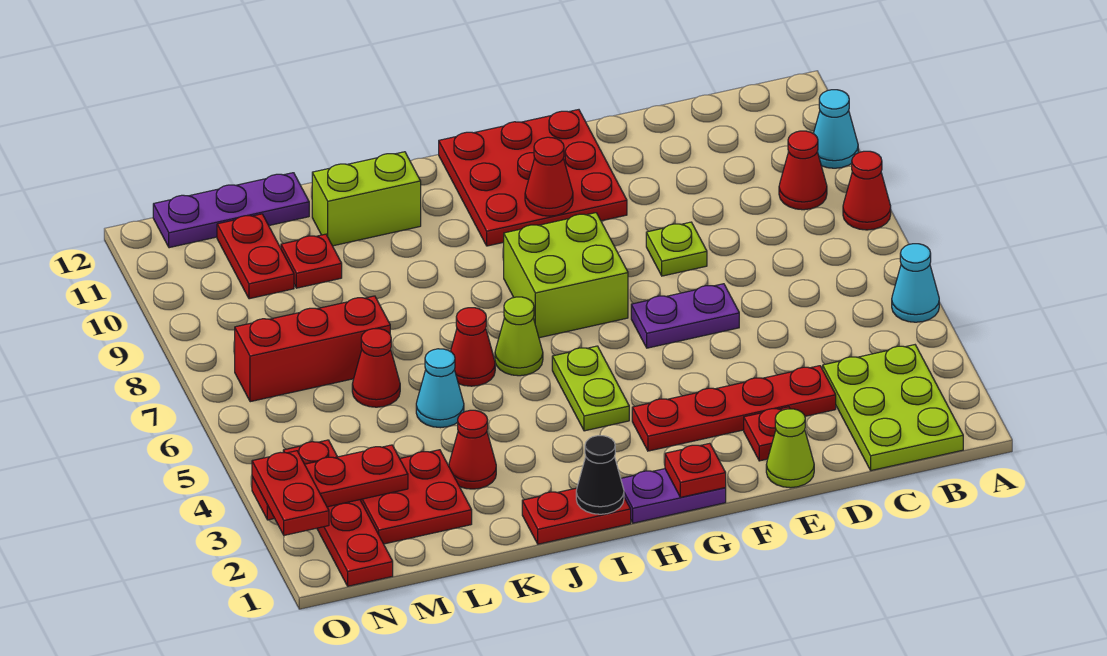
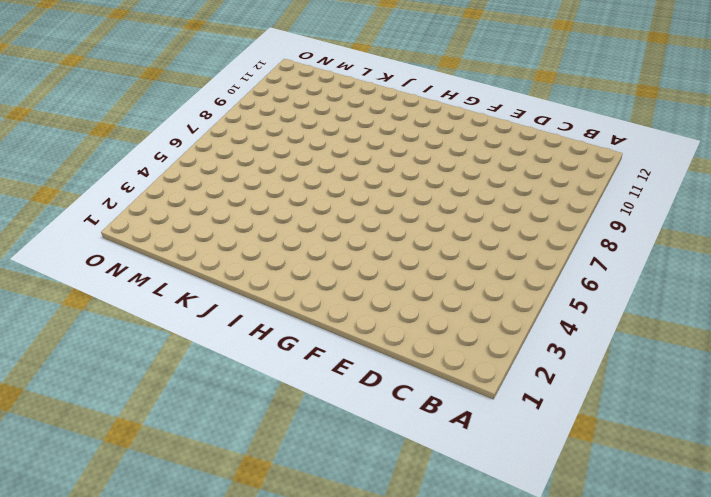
none -> cyan cone A5 level 1
none -> red cone A8 level 1
none -> cyan cone A10 level 1
none -> lime plate B1:C3 level 1

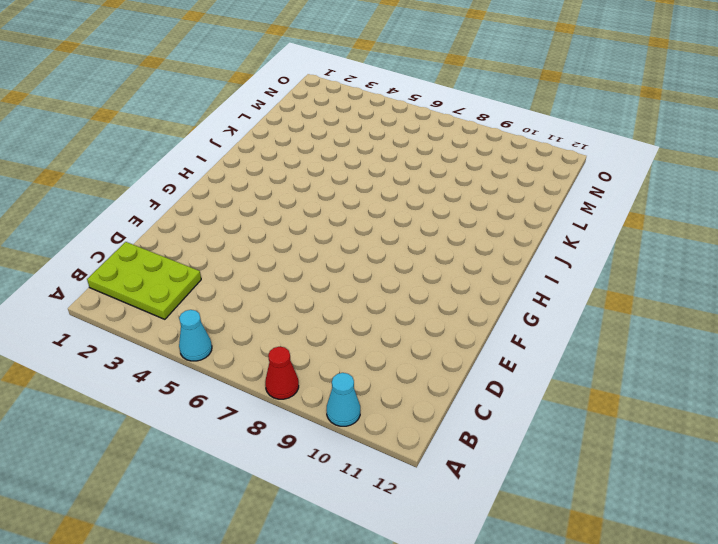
none -> red cone B9 level 1
none -> red plate D3:G3 level 1
none -> lime cone E1 level 1
none -> red plate E2 level 1

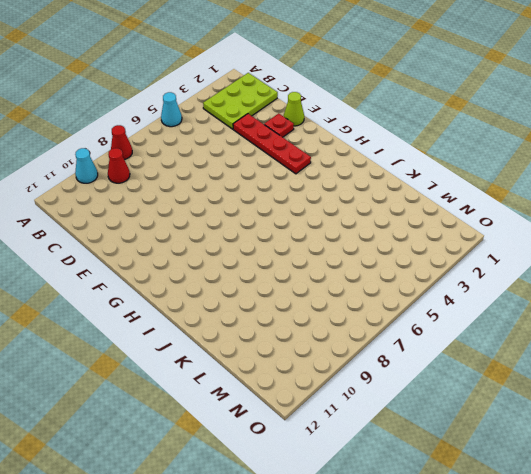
none -> purple plate E6:F6 level 1
none -> lime plate E8 level 1
none -> red plate F10:H12 level 1
none -> purple plate G1:H1 level 1

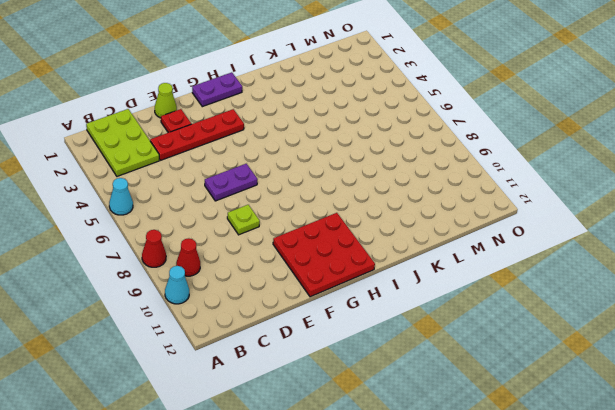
none -> lime brick G7:H8 level 1
none -> lime plate H4:H5 level 1
none -> red plate I1:J1 level 1
none -> lime cone I6 level 1

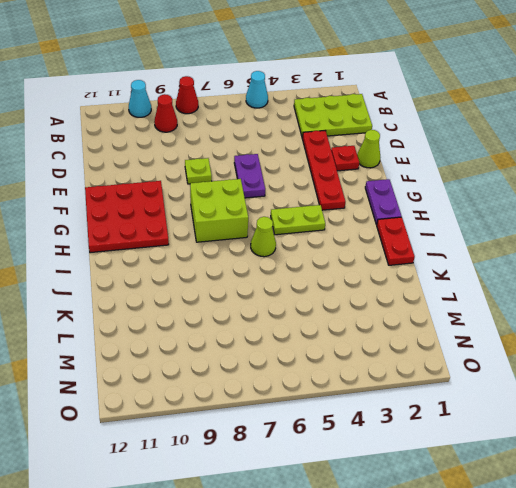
none -> red cone J6 level 1
none -> lime brick J11:K11 level 1
none -> red cone K3 level 1
none -> cyan cone K5 level 1

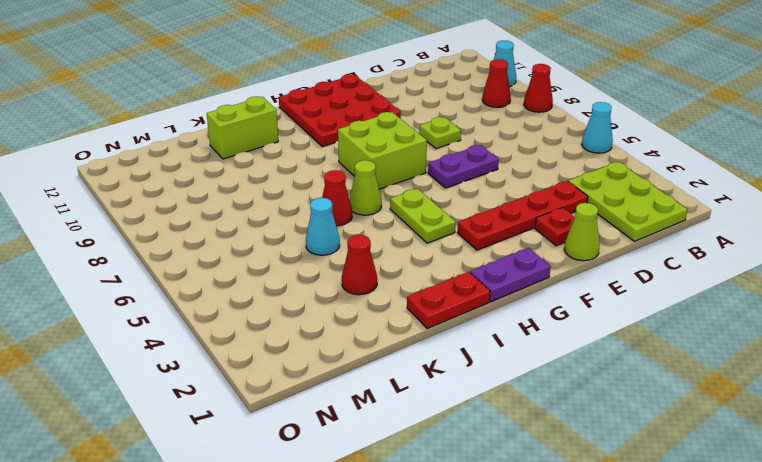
none -> red plate L2:M3 level 1
none -> red cone L6 level 1
none -> red brick L7:N7 level 1
none -> red plate L10 level 1

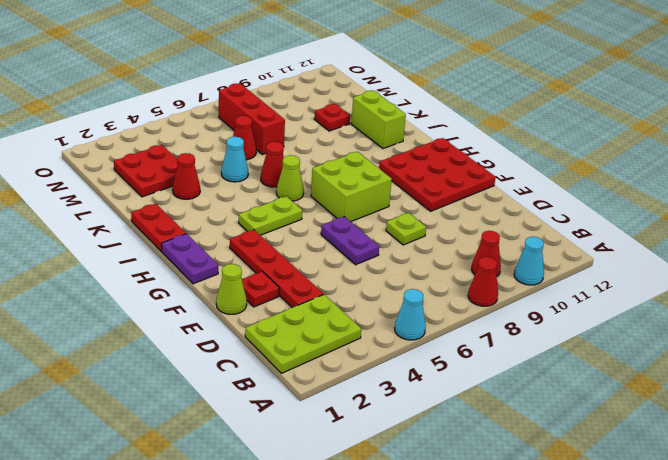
none -> purple plate L12:N12 level 1
none -> red plate M10:M11 level 1
none -> red plate N1:N4 level 1
none -> red plate G1 level 2

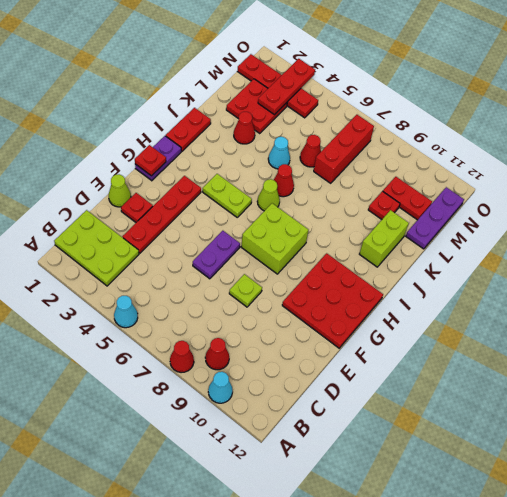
none -> red cone G10 level 2
none -> black cone I1 level 2
none -> red plate O2:O3 level 3

